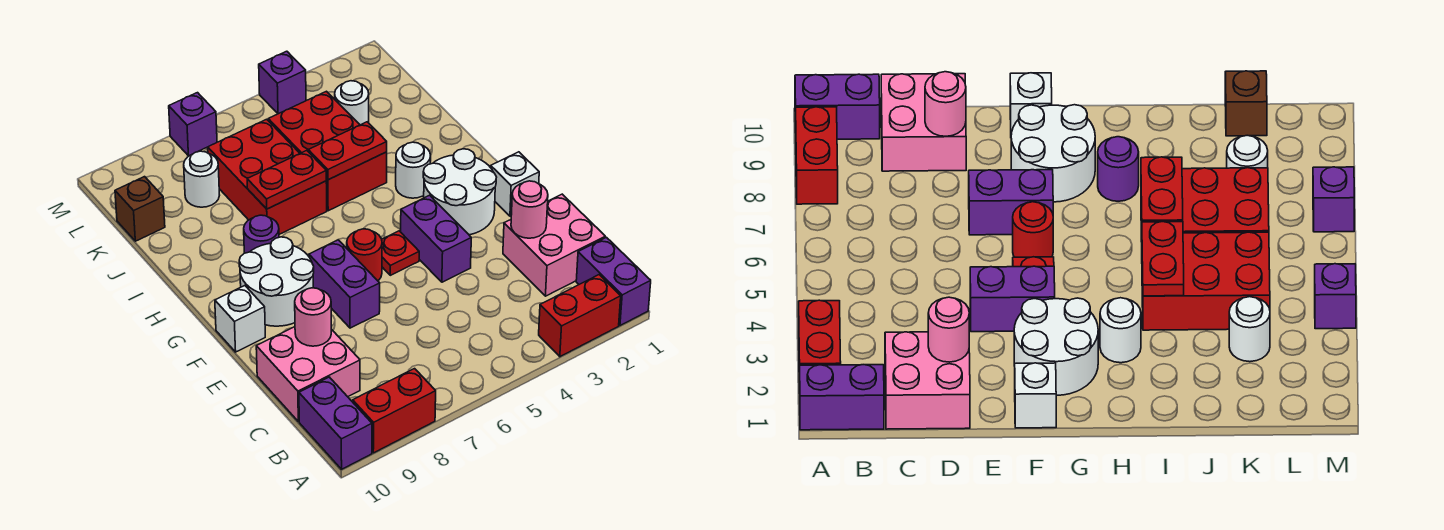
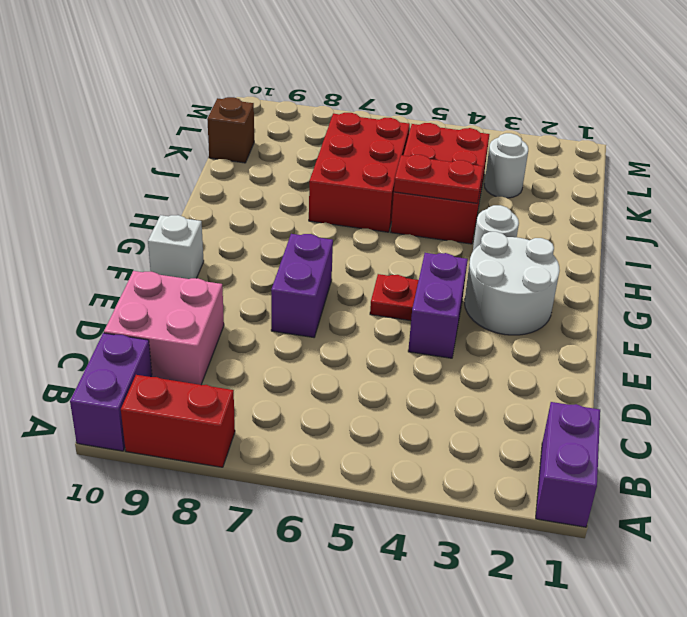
none -> red brick A2:A3 level 1
none -> pink brick C1:D2 level 1
none -> white brick F1 level 1

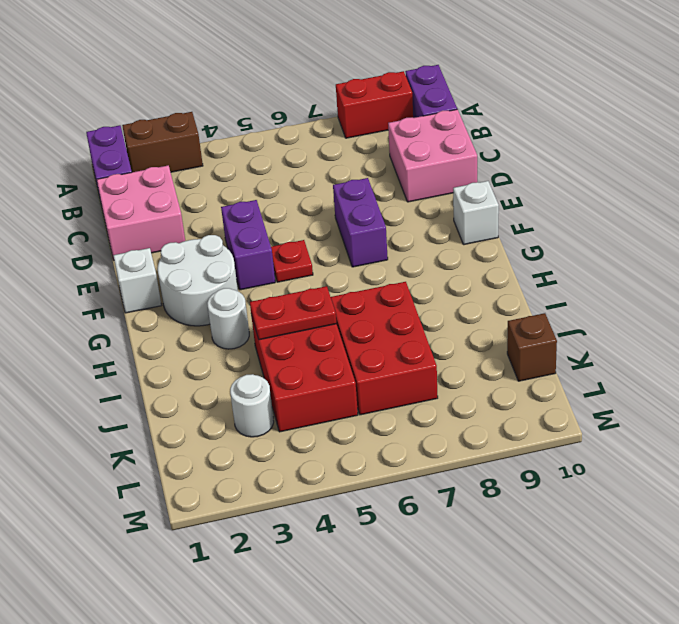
brown brick A2:A3 level 1 -> red brick A2:A3 level 1
none -> red round brick F6 level 1
none -> white round brick F8:G9 level 1
none -> purple round brick H8 level 1

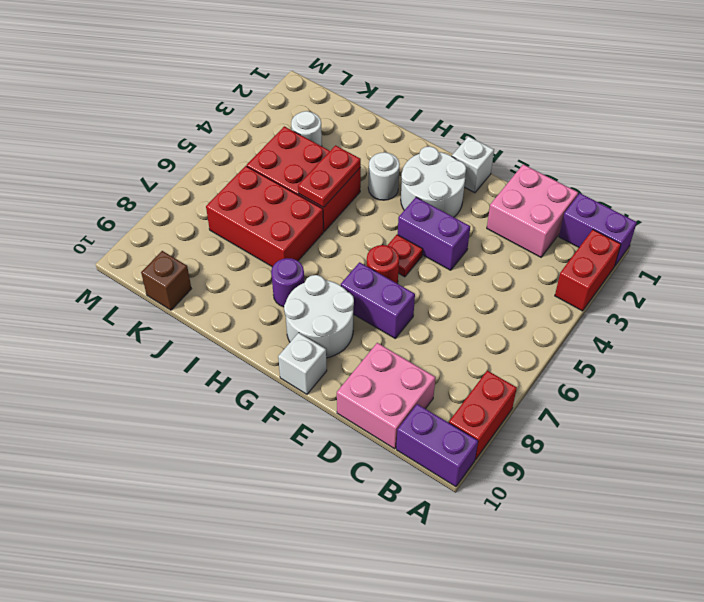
none -> white round brick K8 level 1
none -> purple brick M4 level 1
none -> purple brick M7 level 1

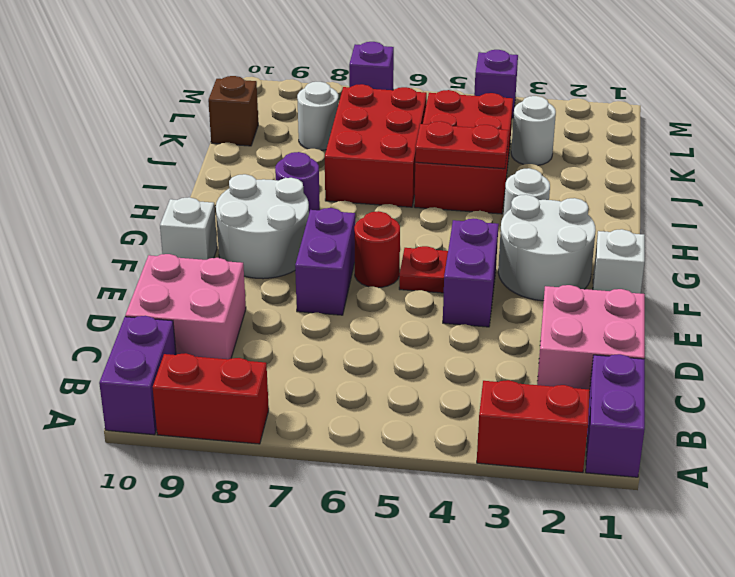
none -> pink round brick D2 level 2
none -> pink round brick D9 level 2
none -> red plate I6:I7 level 2

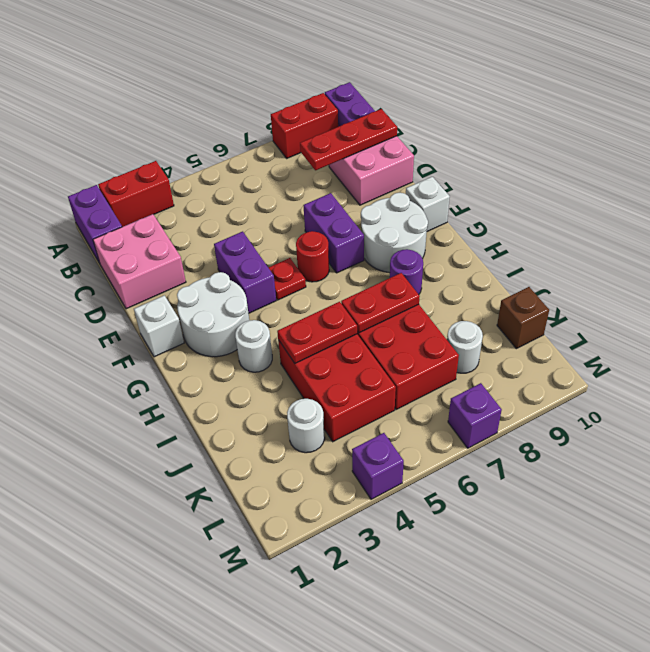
red plate C8:C10 level 2 -> none
none -> pink round brick D2 level 2
none -> pink round brick D9 level 2

